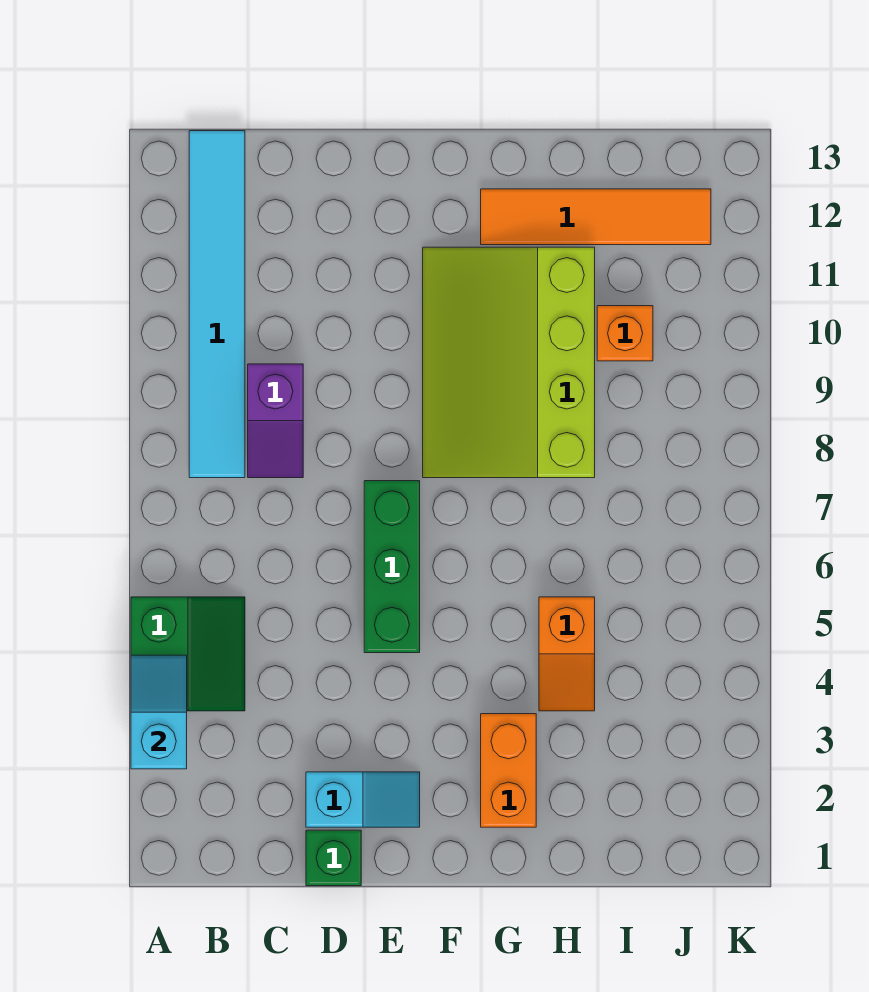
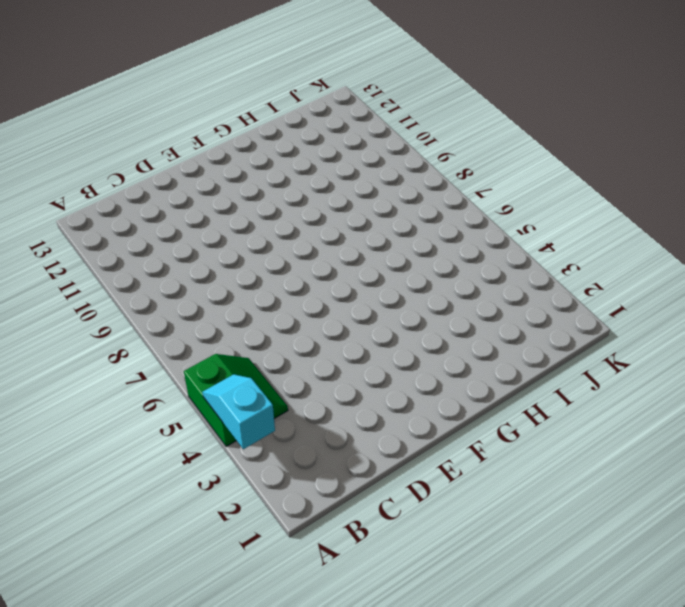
none -> cyan tile B8:B13 level 1
none -> purple slope C8:C9 level 1 top 9
none -> green brick D1 level 1

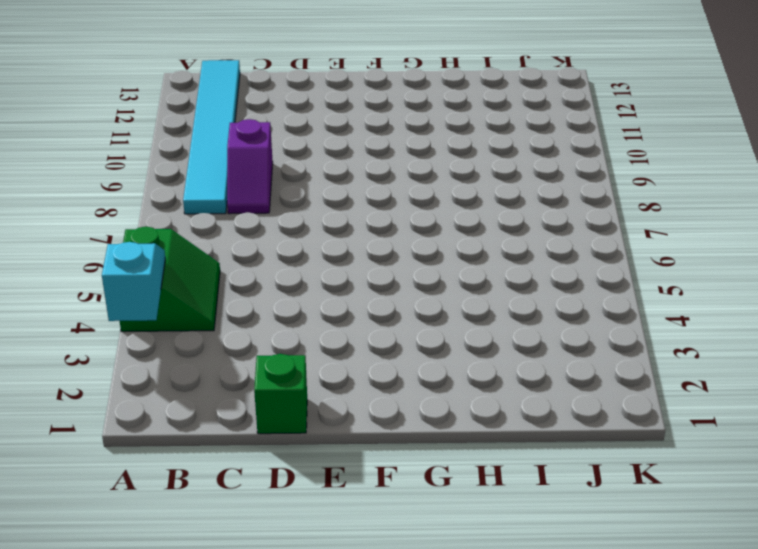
none -> cyan slope D2:E2 level 1 top D
none -> green brick E5:E7 level 1
none -> lime slope F8:H11 level 1 top H

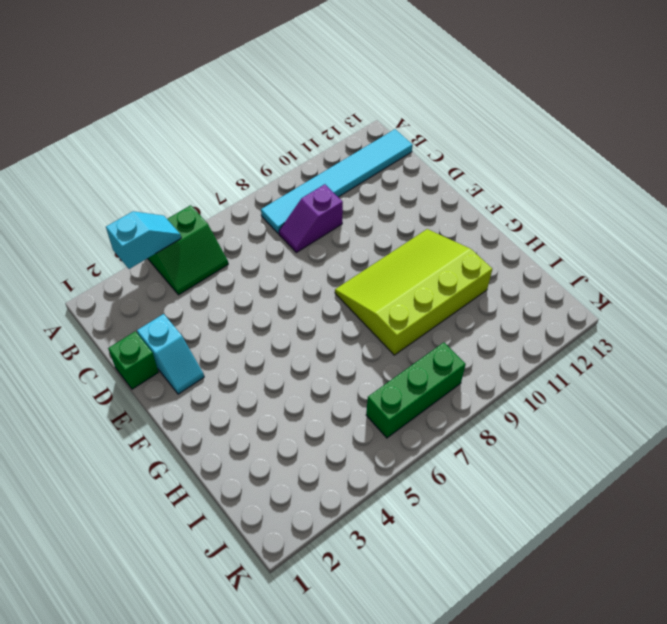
green brick J6:J8 level 1 -> green brick E5:E7 level 1
none -> orange brick G2:G3 level 1
none -> orange tile G12:J12 level 1
none -> orange slope H4:H5 level 1 top 5

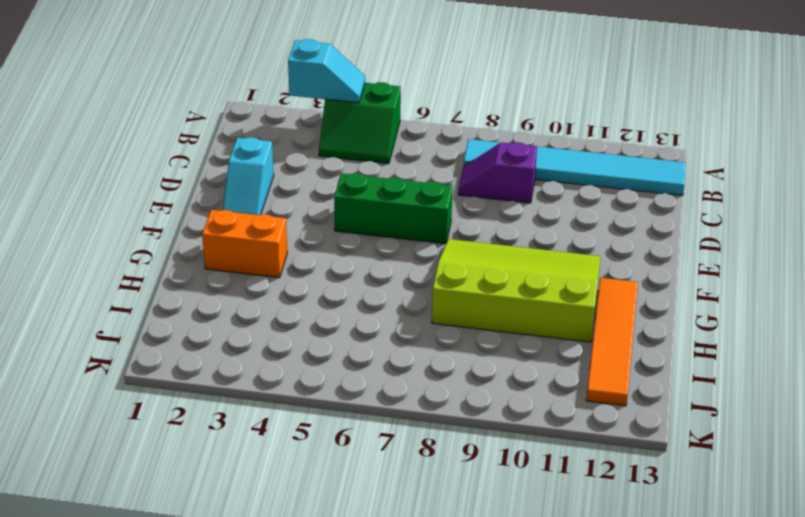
none -> green brick D1 level 1
none -> orange slope H4:H5 level 1 top 5
none -> orange brick I10 level 1

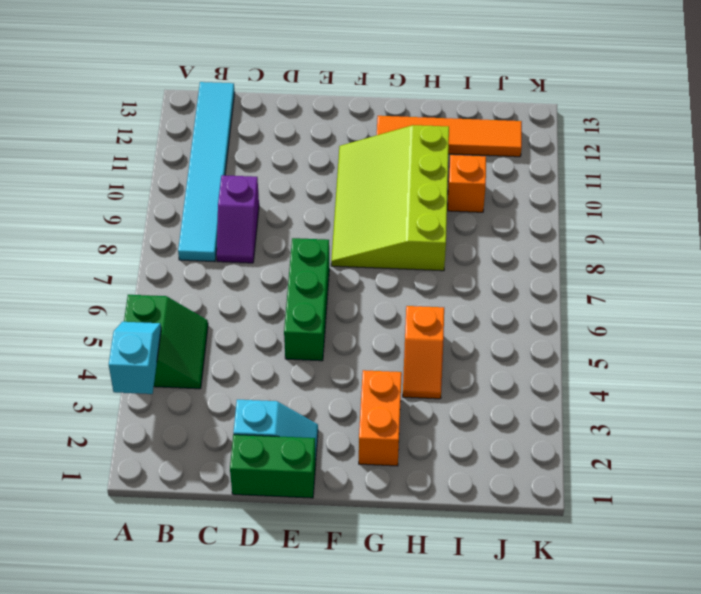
green brick D1:E1 level 1 -> green brick D1 level 1

